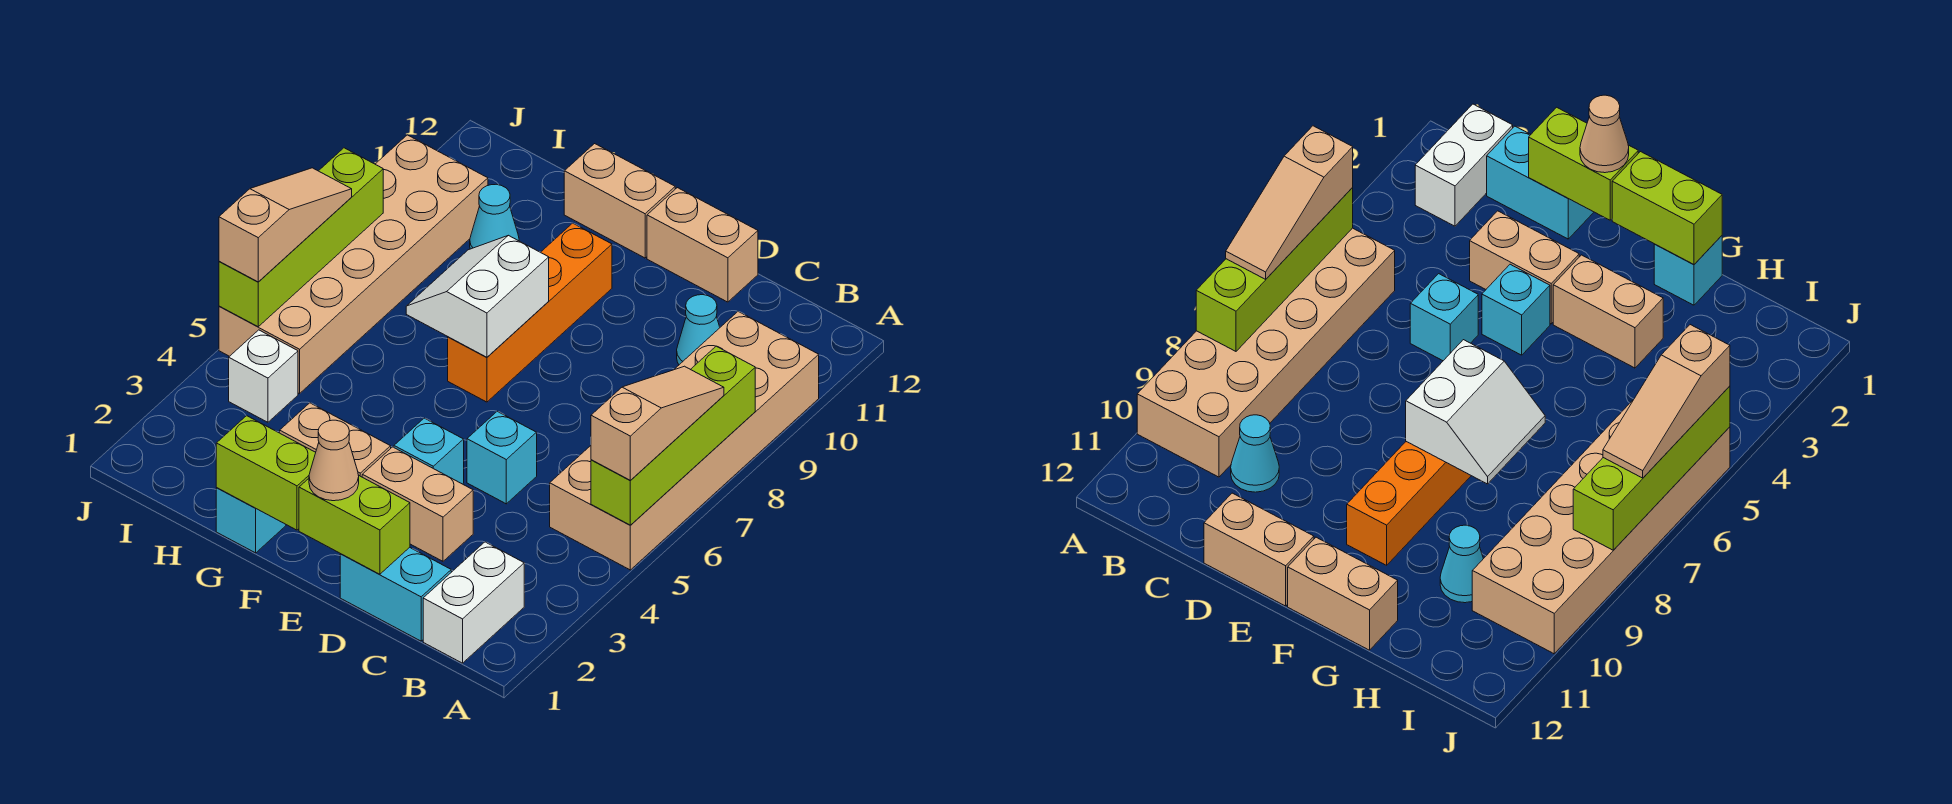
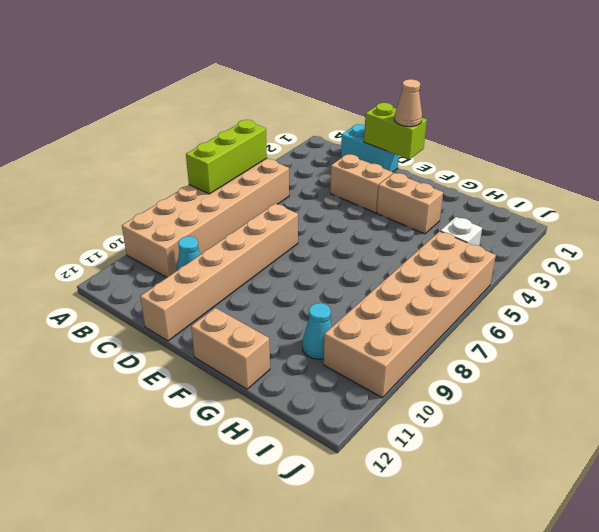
lime brick A5:A7 level 2 -> lime brick A5:A8 level 2
tan brick D7:D12 level 1 -> tan brick D12:E12 level 1
none -> white brick B1:B2 level 1
none -> cyan brick D5 level 1
none -> cyan brick E4 level 1

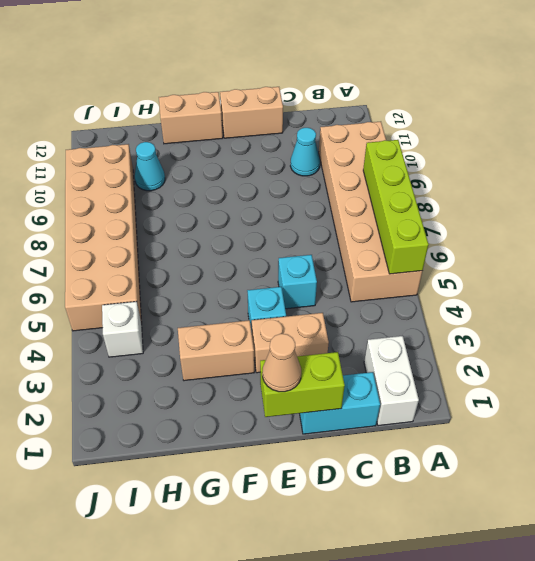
none -> orange brick F7:F10 level 1
none -> cyan brick G1 level 1
none -> lime brick F1:G1 level 2

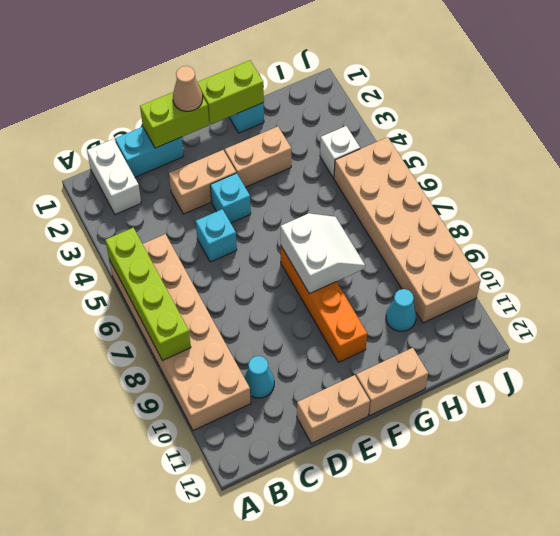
none -> lime brick J5:J8 level 2
none -> tan slope A5:A7 level 3 top 5
none -> tan slope J5:J7 level 3 top 5

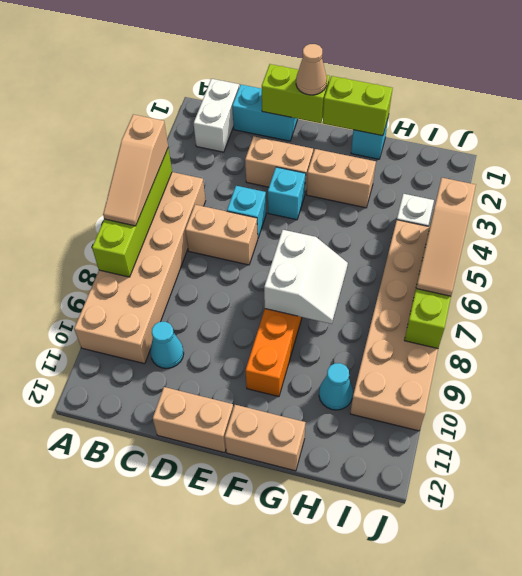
tan brick C6:D6 level 1 -> none

